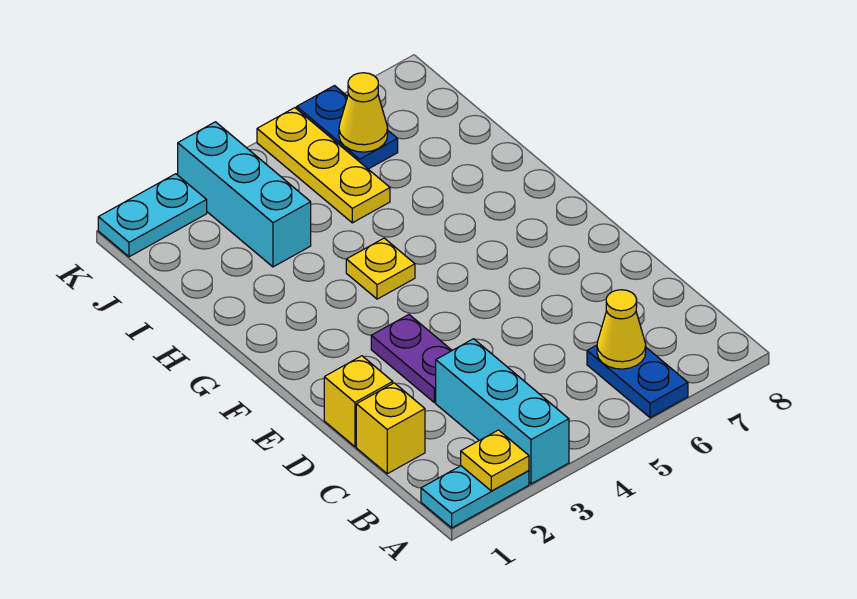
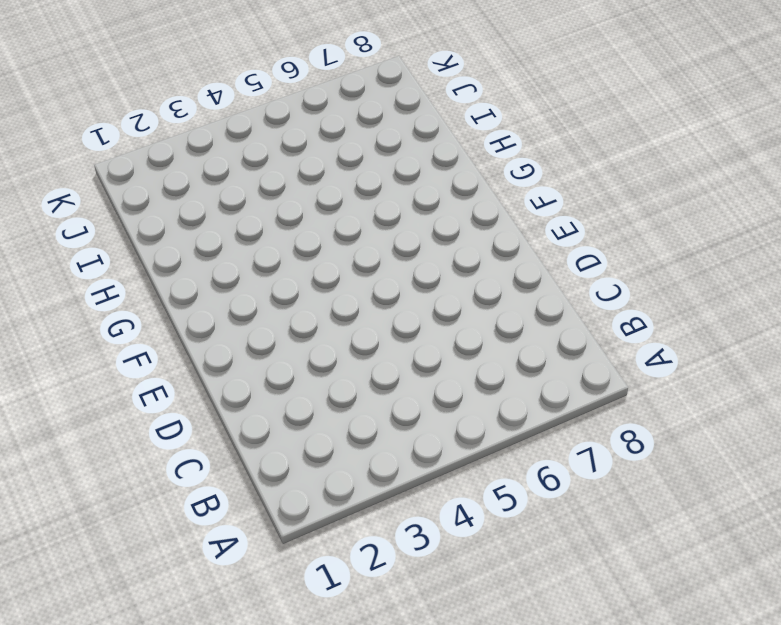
none -> cyan plate A1:A2 level 1
none -> cyan brick A3:C3 level 1
none -> blue plate A6:B6 level 1

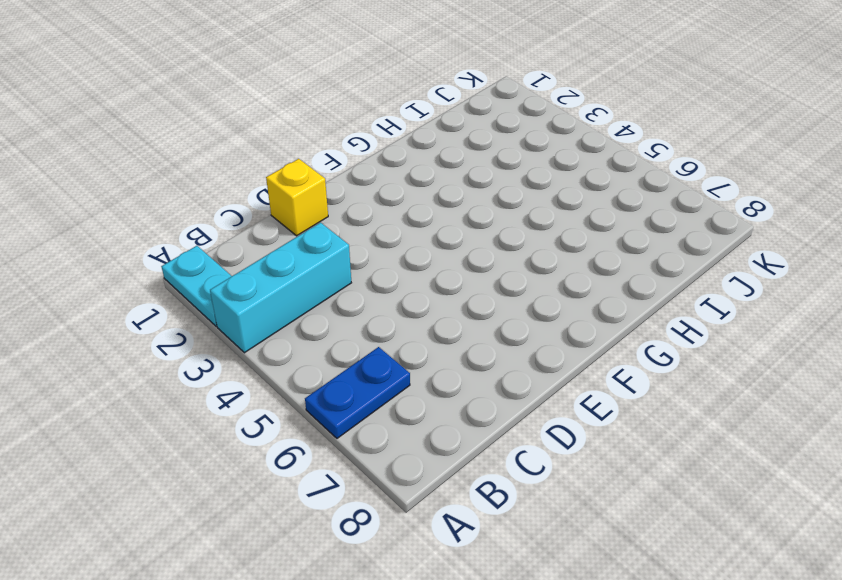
none -> yellow brick C1 level 1
none -> purple plate D3:E3 level 1
none -> yellow plate G4 level 1

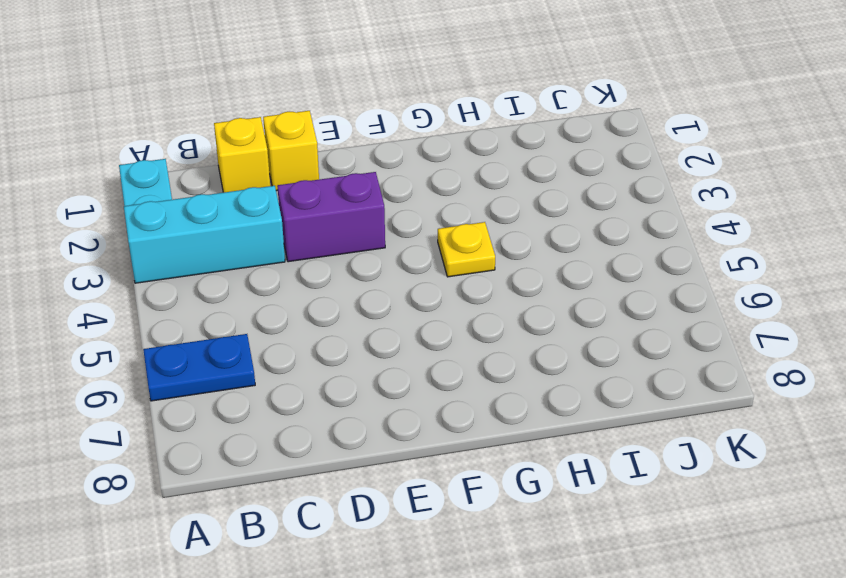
purple brick D3:E3 level 1 -> purple plate D3:E3 level 1
none -> cyan brick I3:K3 level 1
none -> yellow plate I5:K5 level 1
none -> blue plate J6:K6 level 1

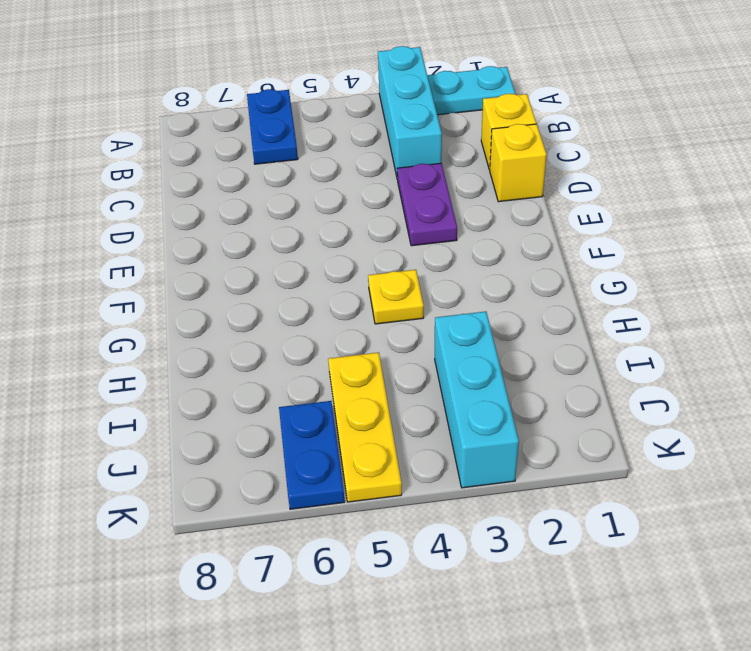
none -> cyan plate K1:K2 level 1
none -> yellow plate A2 level 2
none -> yellow cone B6 level 2

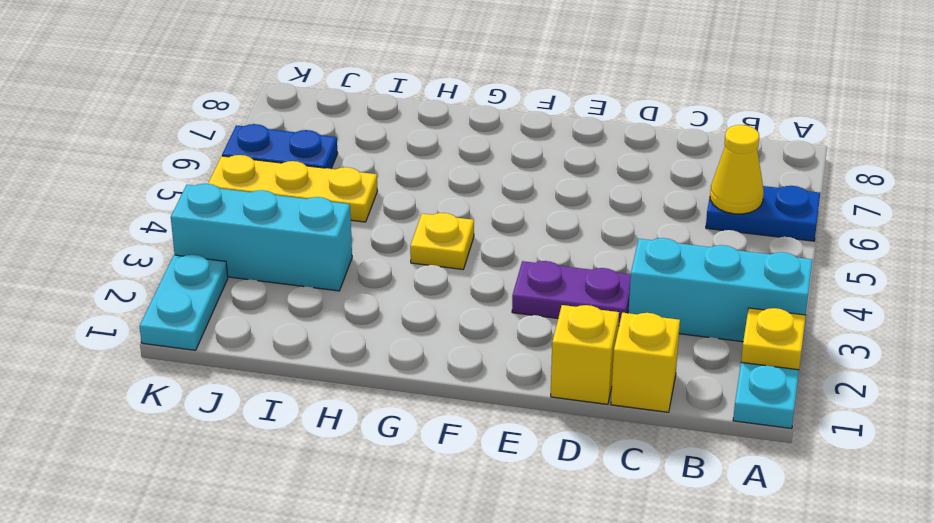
none -> yellow cone J6 level 2

